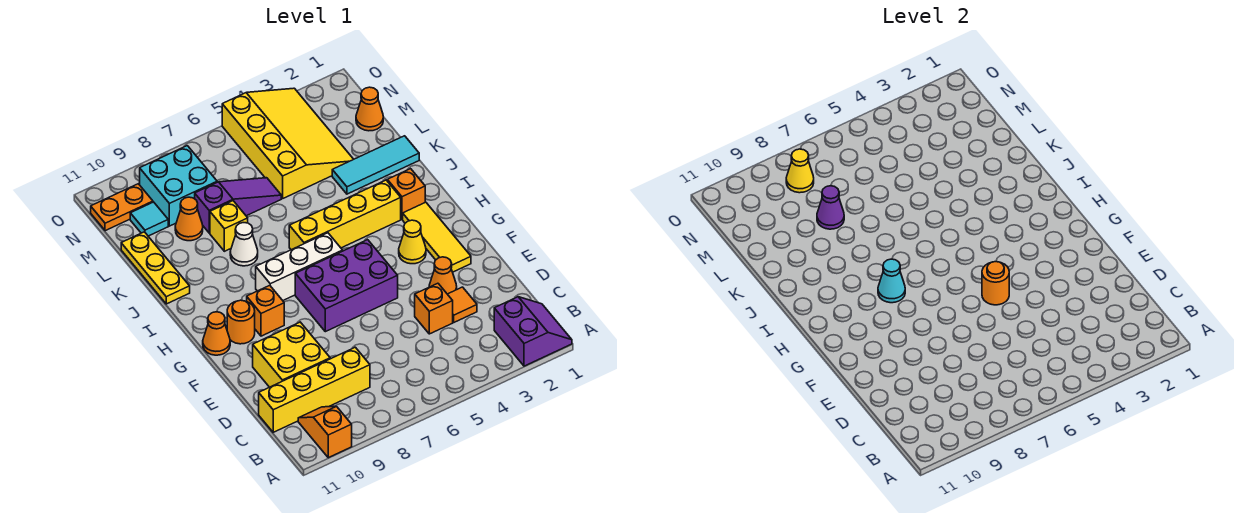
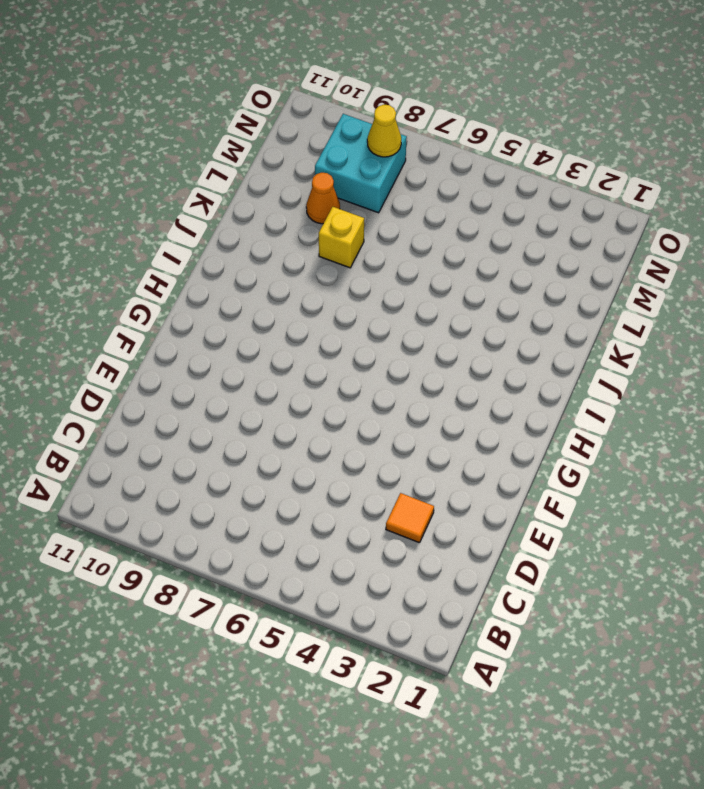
none -> purple slope A1:B2 level 1 top 2
none -> orange slope A10:B10 level 1 top A
none -> yellow brick C8:C11 level 1
none -> orange brick D4 level 1

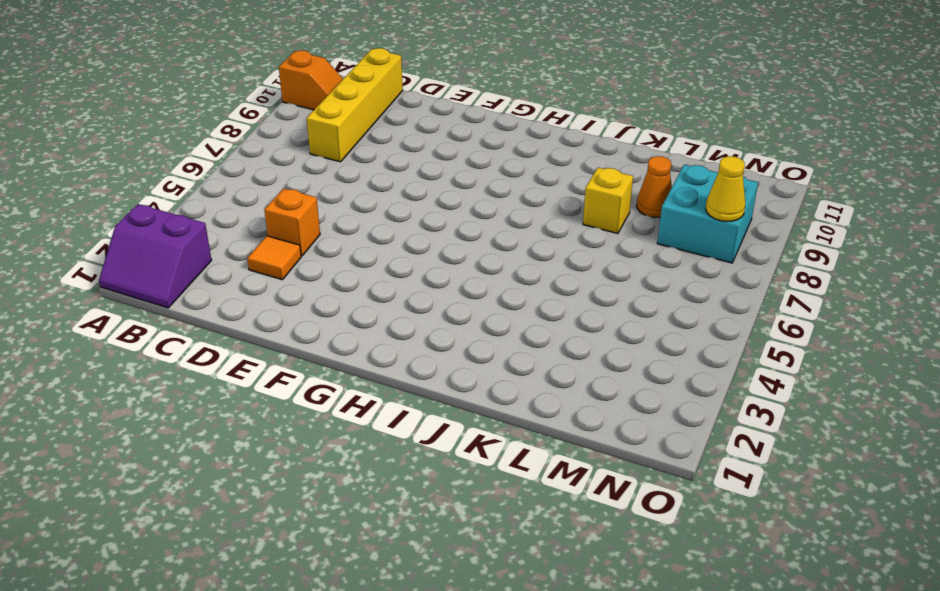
none -> yellow brick D9:E10 level 1
none -> orange cone E3 level 1
none -> yellow tile F2:H2 level 1
none -> purple brick F5:G7 level 1

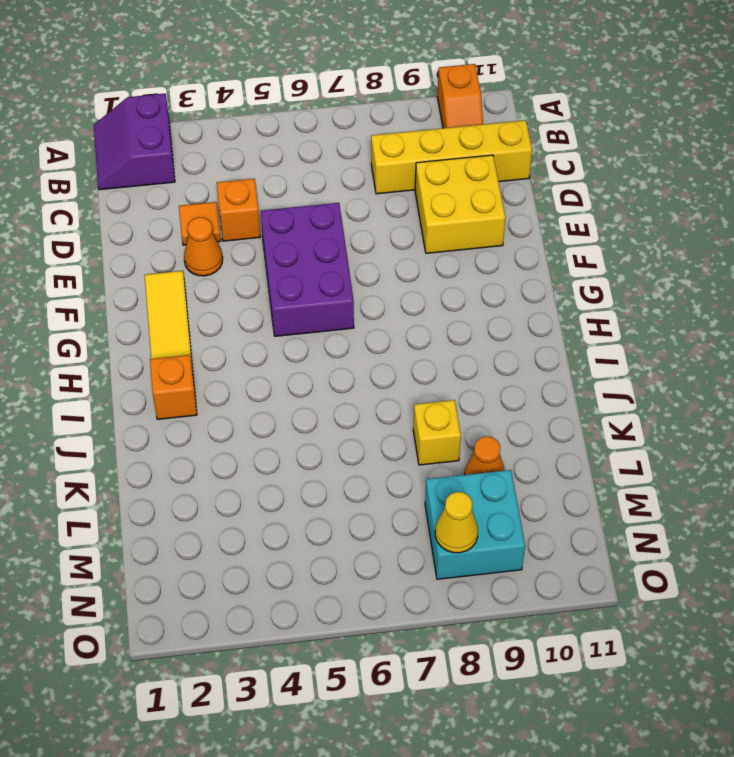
purple brick E5:G6 level 1 -> purple brick F5:G7 level 1
none -> yellow cone G3 level 1
none -> orange brick G9 level 1
none -> orange round brick G10 level 1
none -> orange cone G11 level 1

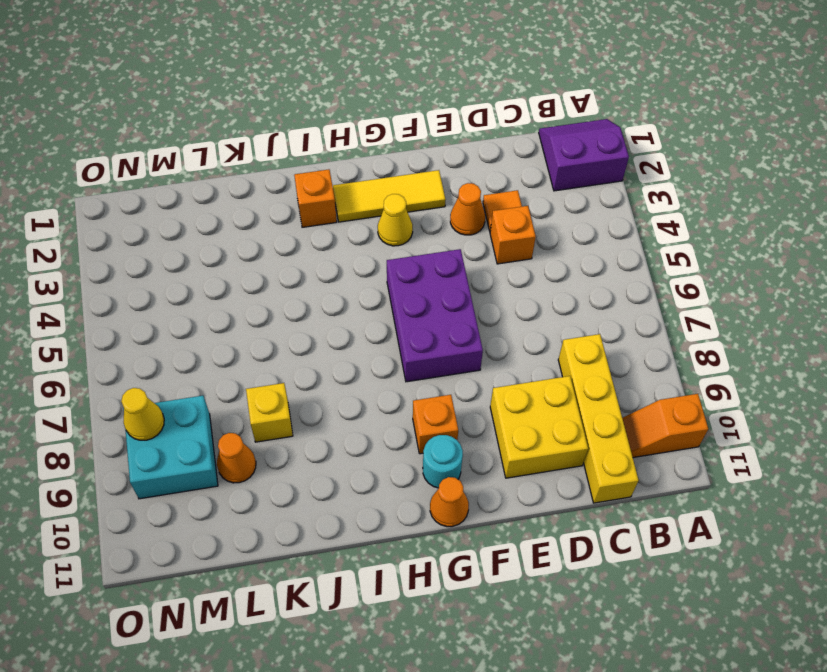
cyan round brick G10 level 1 -> orange round brick G10 level 1
none -> white brick H6:H8 level 1
none -> yellow brick I3:I6 level 1
none -> white cone J8 level 1
none -> yellow plate J11:L11 level 1

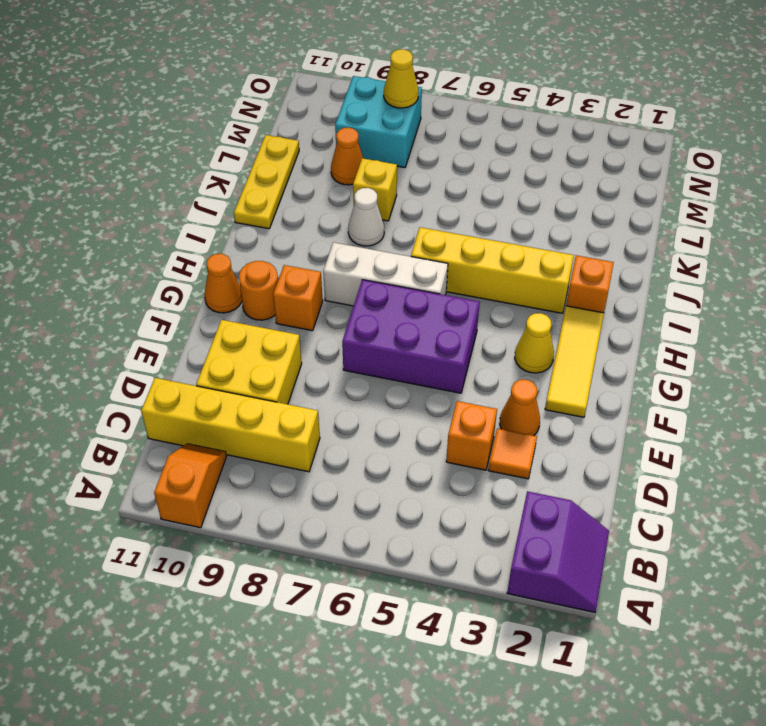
none -> cyan tile K1:K3 level 1
none -> yellow slope L3:O5 level 1 top 5
none -> purple slope L6:L8 level 1 top 8
none -> orange cone M1 level 1

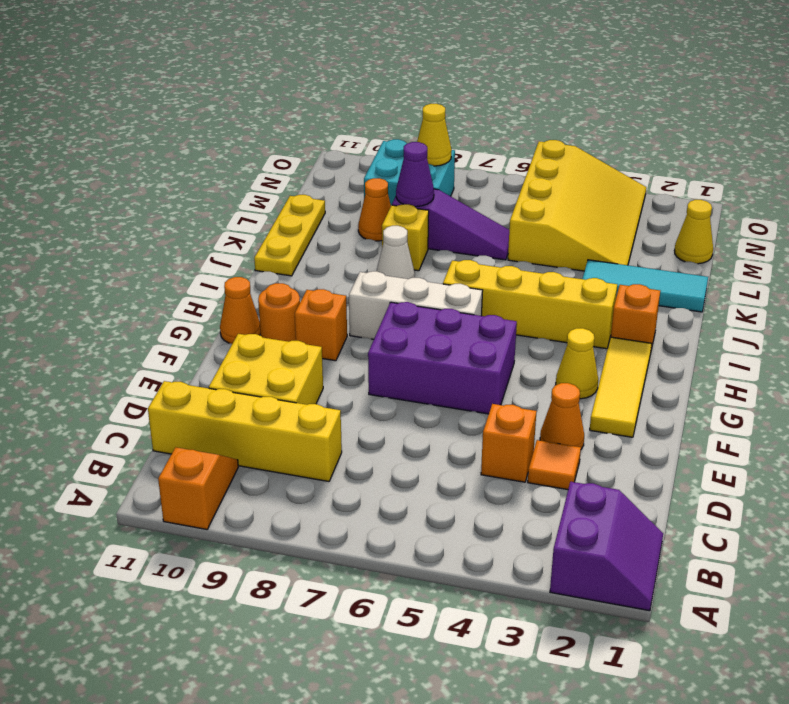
yellow cone M1 level 1 -> orange cone M1 level 1
none -> cyan tile M10 level 1
none -> orange plate N10:N11 level 1
none -> orange round brick F5 level 2
none -> cyan cone H8 level 2

